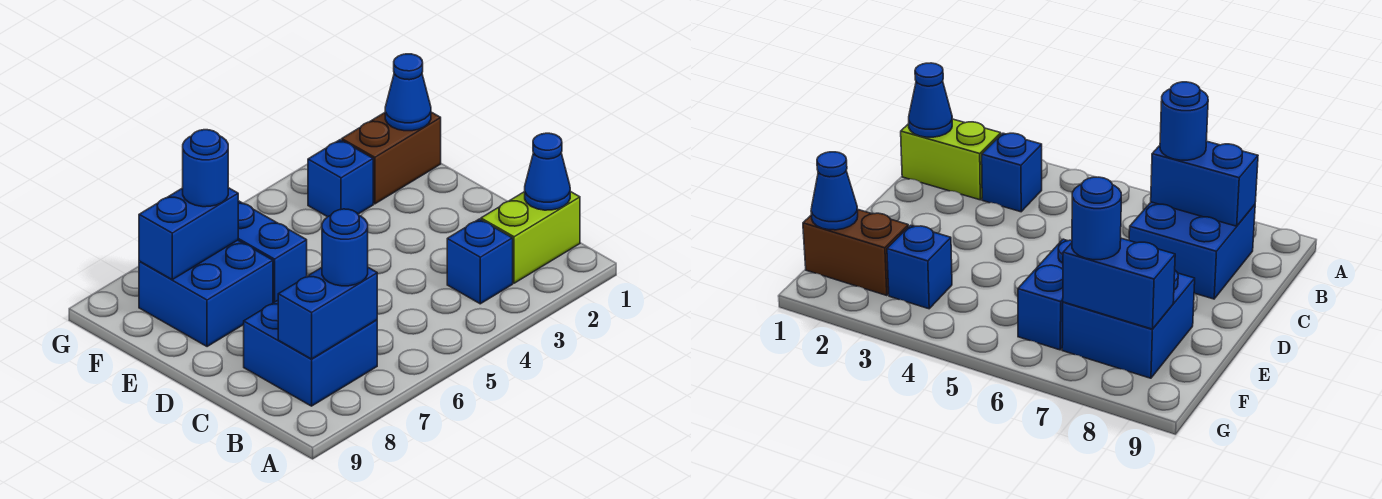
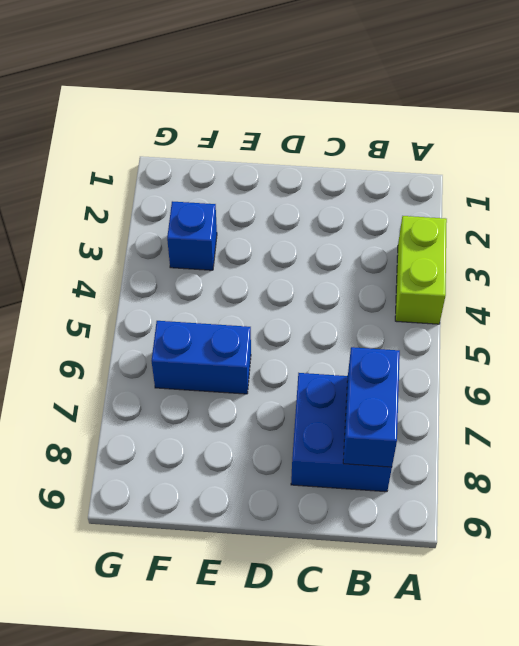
lime brick A3:A4 level 1 -> lime brick B1:B2 level 1
none -> blue brick B3 level 1
none -> blue brick E7:F8 level 1
none -> brown brick F1:F2 level 1

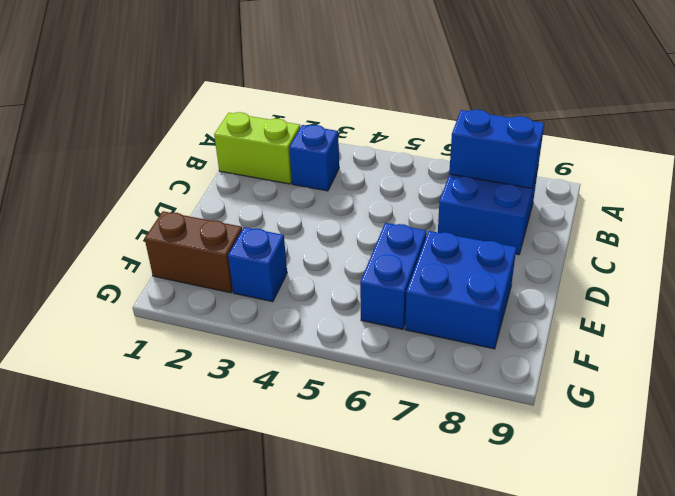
none -> blue cone B1 level 2
none -> blue cone F1 level 2
none -> blue brick F7:F8 level 2

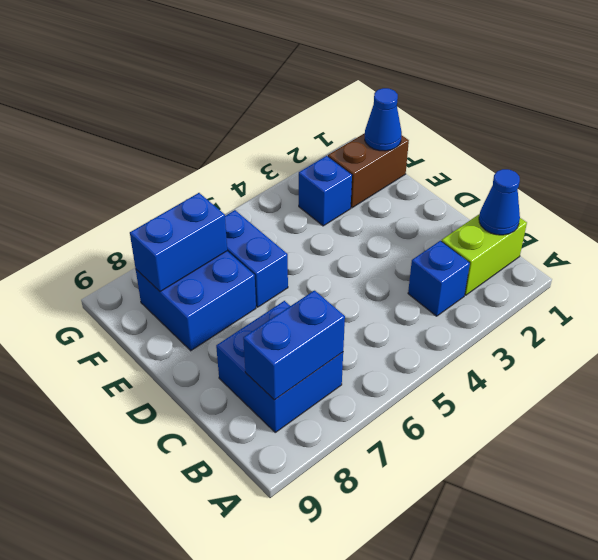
none -> blue round brick B7 level 3
none -> blue round brick F7 level 3

